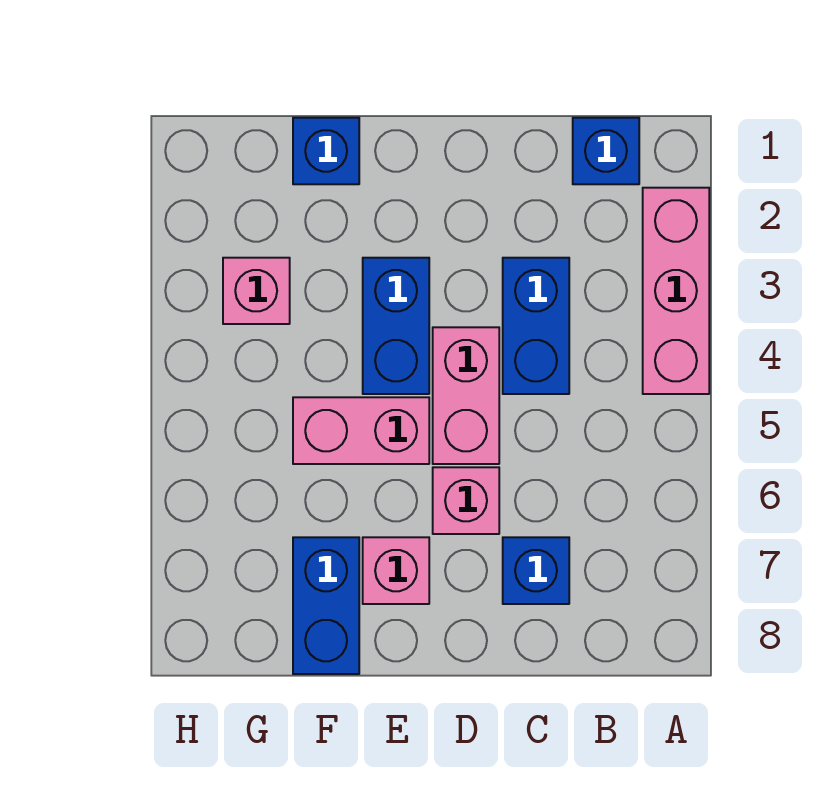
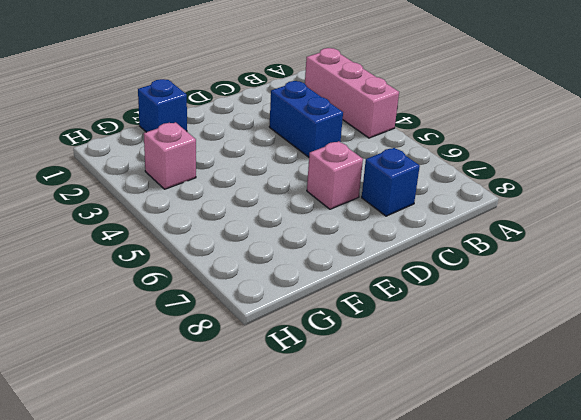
none -> blue brick B1 level 1
none -> pink brick D4:D5 level 1
none -> blue brick E3:E4 level 1

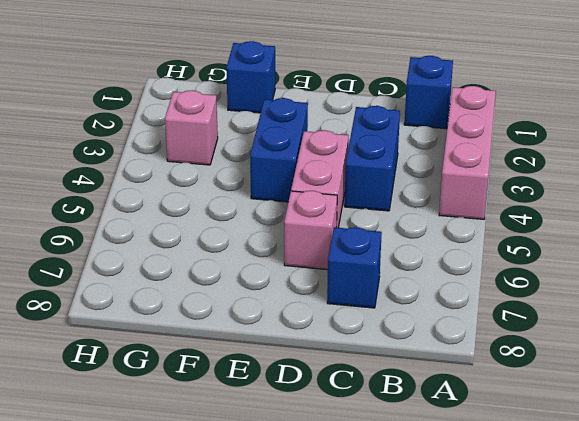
none -> pink brick E5:F5 level 1
none -> pink brick E7 level 1
none -> blue brick F7:F8 level 1

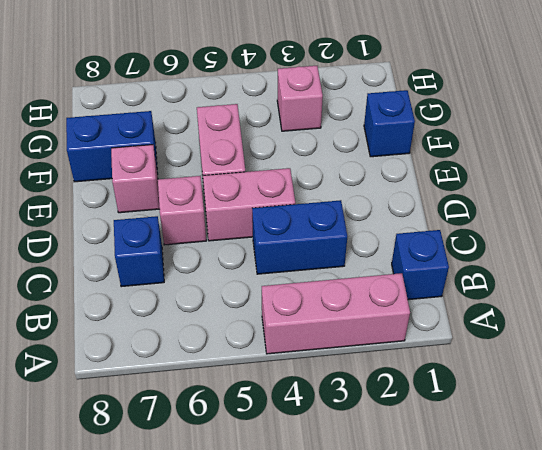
none -> blue brick E3:E4 level 1

